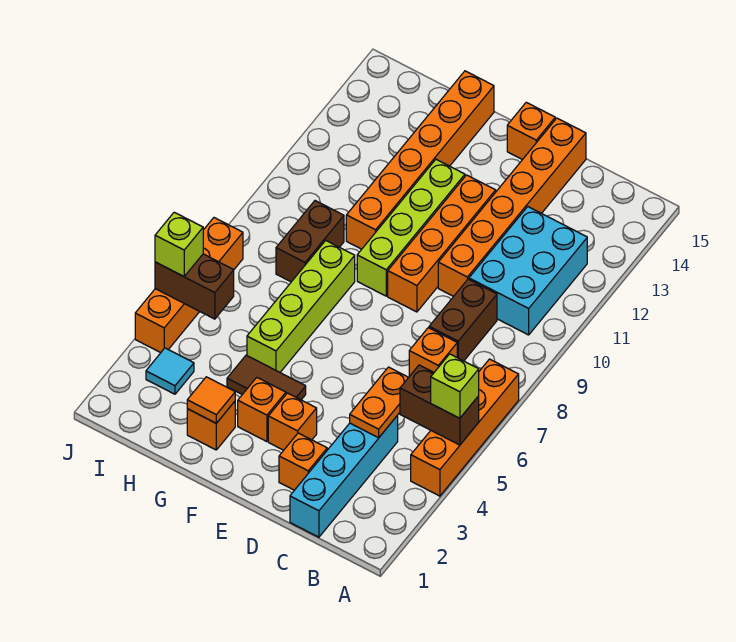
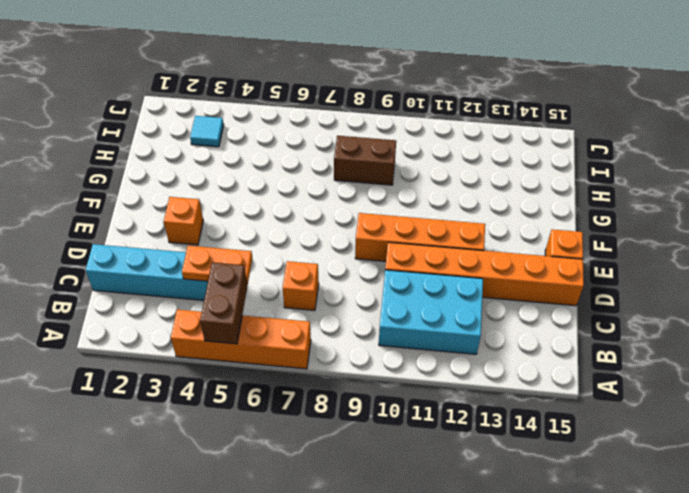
none -> brown brick C8:C9 level 1
none -> orange brick D2 level 1
none -> orange brick F3 level 1

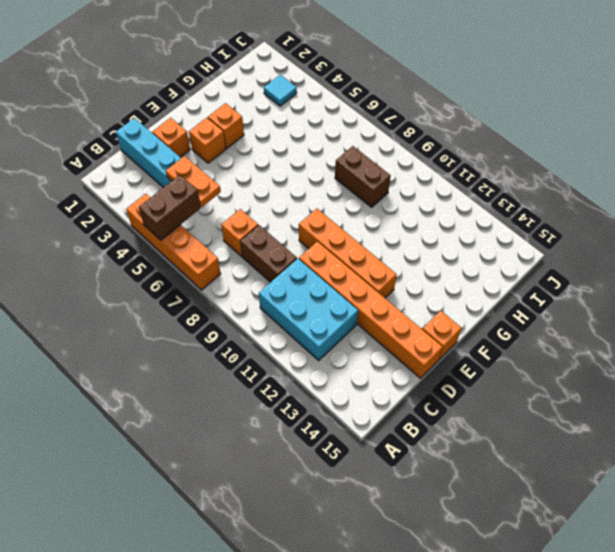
none -> brown tile F4:G4 level 1
none -> lime brick F9:F12 level 1
none -> orange brick G2 level 1

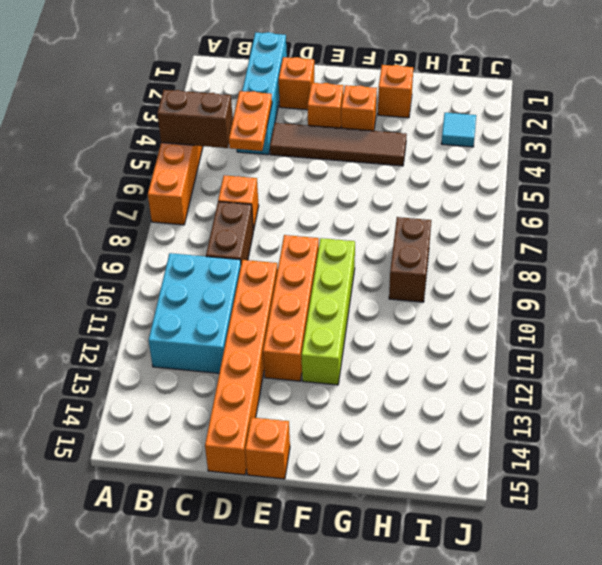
brown tile D4:G4 level 1 -> brown tile F4:G4 level 1
none -> lime brick G5:G8 level 1
none -> orange brick G10:G15 level 1
none -> orange brick J4:J7 level 1

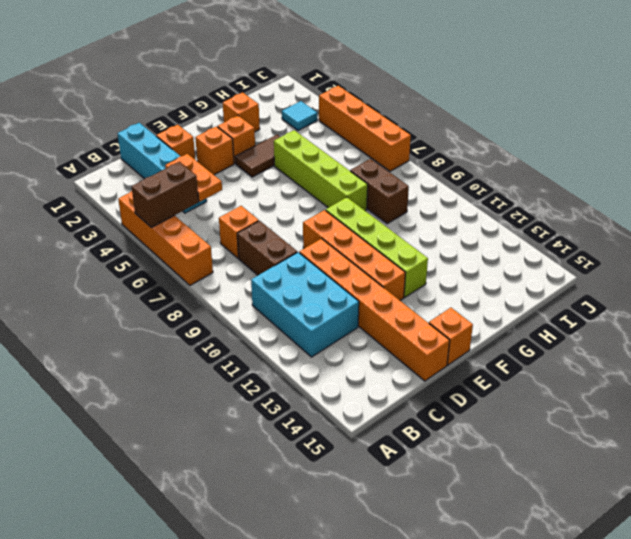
none -> orange brick G10:G15 level 1
none -> orange tile G2 level 2
none -> brown brick I5:J5 level 2

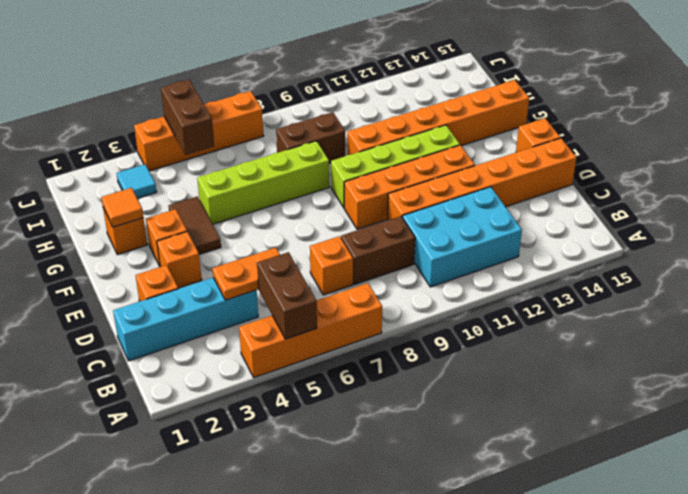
none -> lime brick A5 level 3
none -> lime brick J5 level 3

